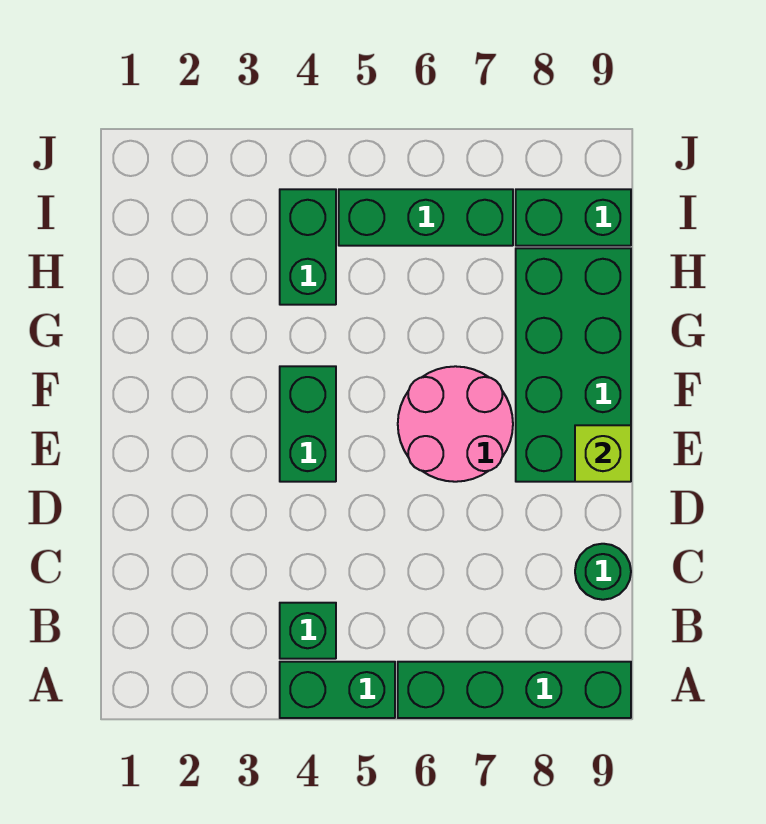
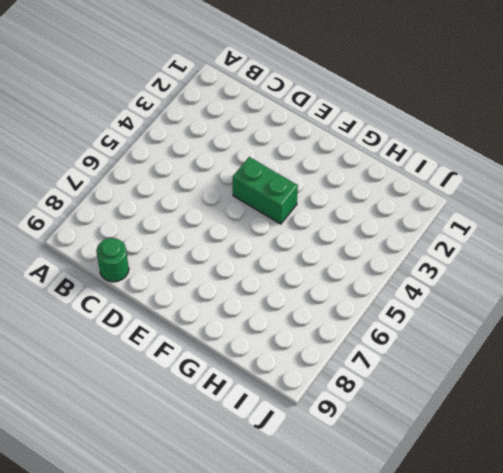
none -> green brick A4:A5 level 1
none -> green brick A6:A9 level 1

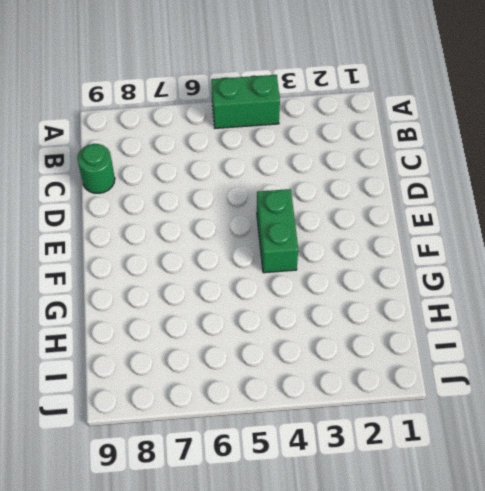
none -> green brick A6:A9 level 1
none -> green brick B4 level 1

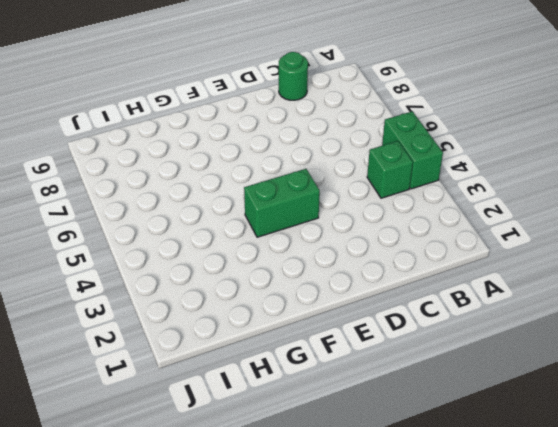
none -> green brick A6:A9 level 1
none -> pink round brick E6:F7 level 1

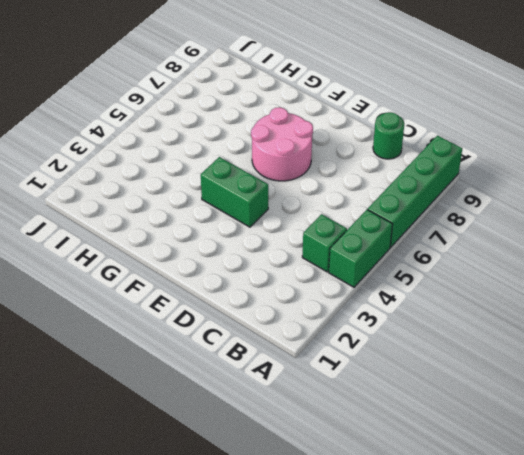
none -> green brick E8:H9 level 1
none -> green brick H4:I4 level 1

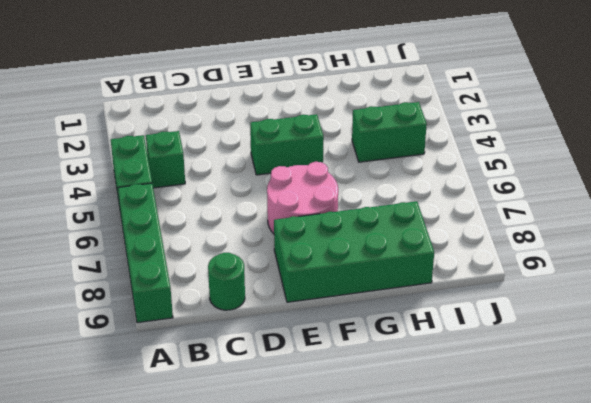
none -> green brick I5:I7 level 1
none -> green brick I8:I9 level 1

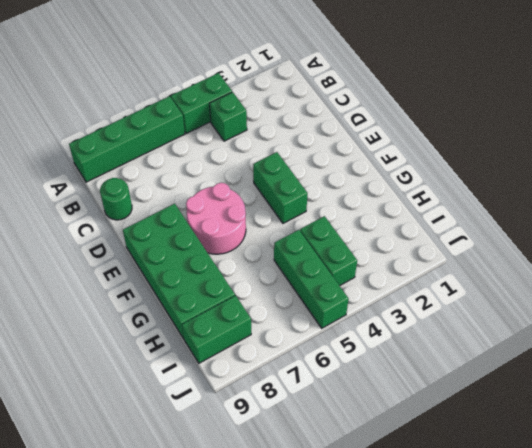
green brick H5:J5 level 1 -> green brick I5:I7 level 1
none -> lime brick E9 level 2

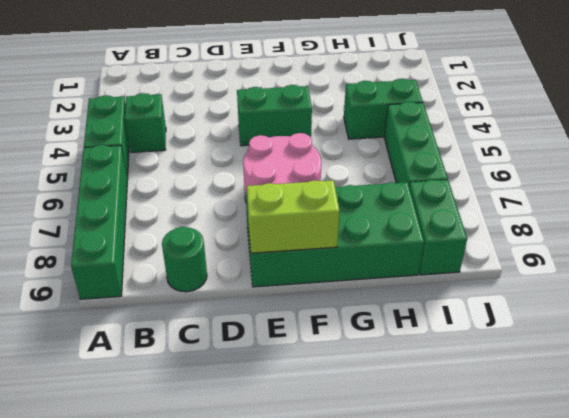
lime brick E9:F9 level 2 -> lime brick E9 level 2

